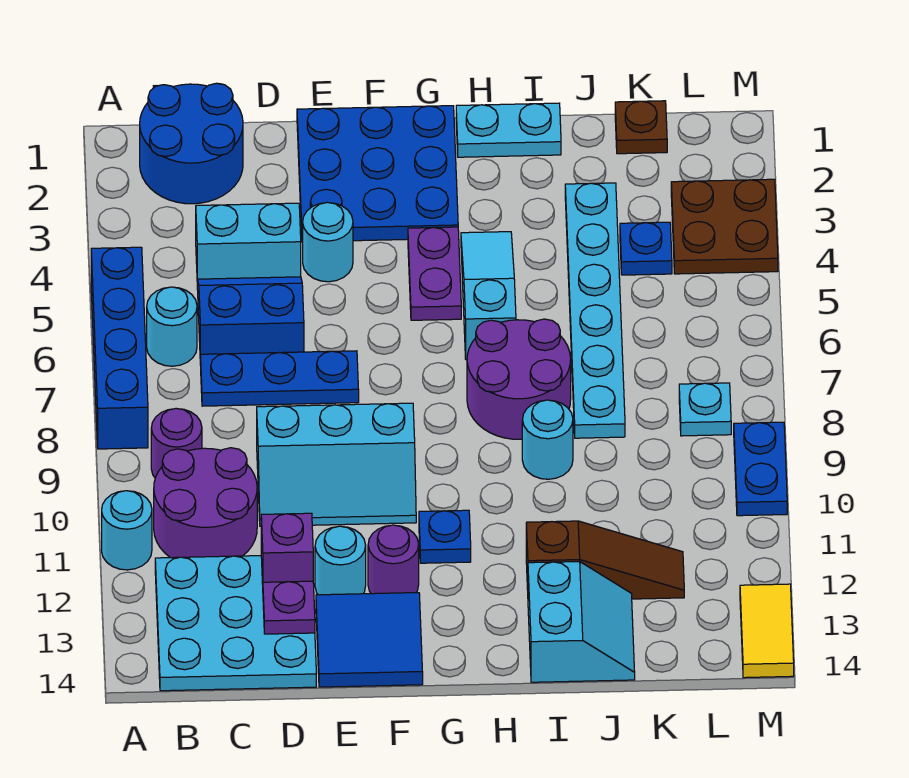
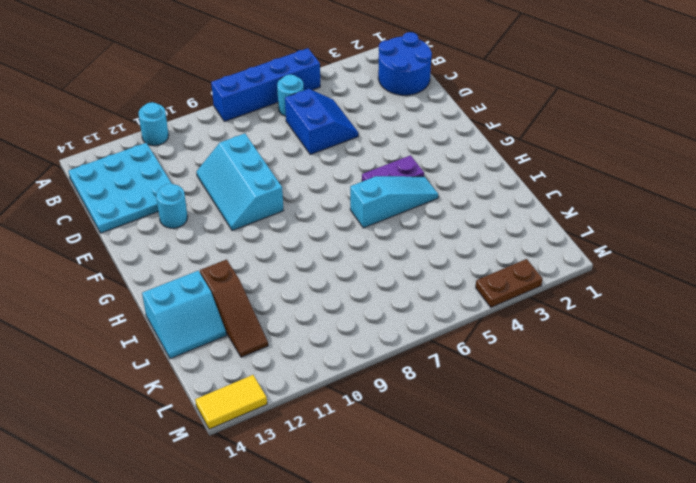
brown plate M3:M4 level 1 -> brown plate L3:M4 level 1
none -> purple round brick B9 level 1
none -> purple round brick B10:C11 level 1
none -> cyan brick C4:D4 level 1
none -> blue plate C7:E7 level 1

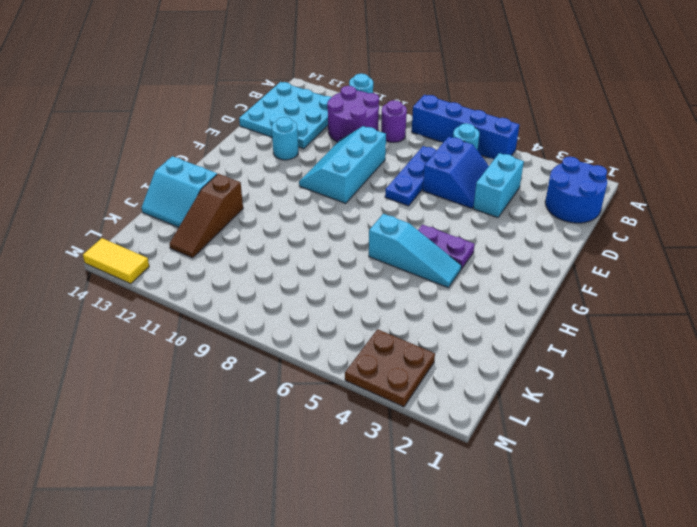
none -> blue plate E1:G3 level 1
none -> cyan round brick E4 level 1
none -> blue tile E13:F14 level 1
none -> purple round brick F12 level 1

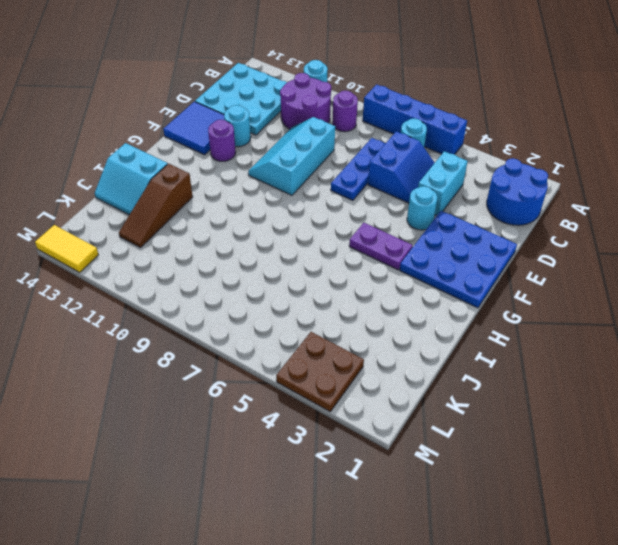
none -> blue plate G11 level 1
none -> cyan plate H1:I1 level 1
none -> cyan slope H4:H6 level 1 top 6
none -> purple round brick H7:I8 level 1

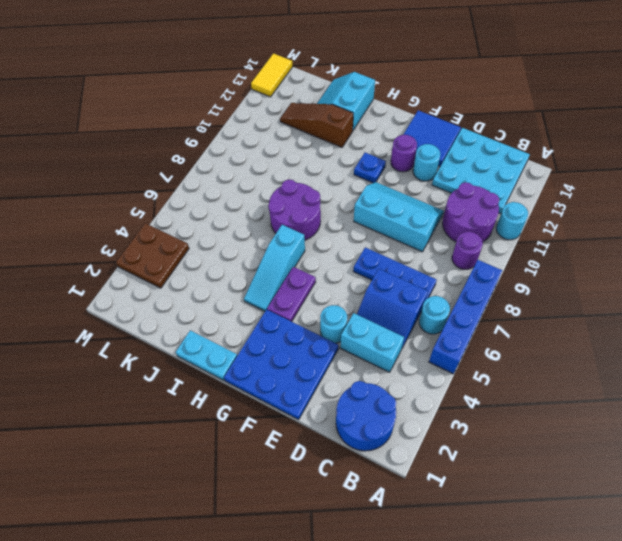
none -> cyan round brick I9 level 1
none -> cyan plate J3:J8 level 1
none -> brown plate K1 level 1
none -> blue plate K4 level 1

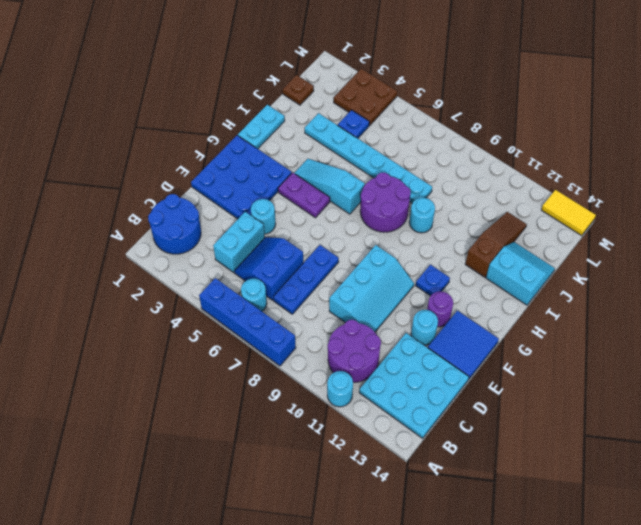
none -> purple round brick B9 level 1
none -> cyan plate L8 level 1
none -> blue plate M9:M10 level 1
none -> purple brick D12 level 2

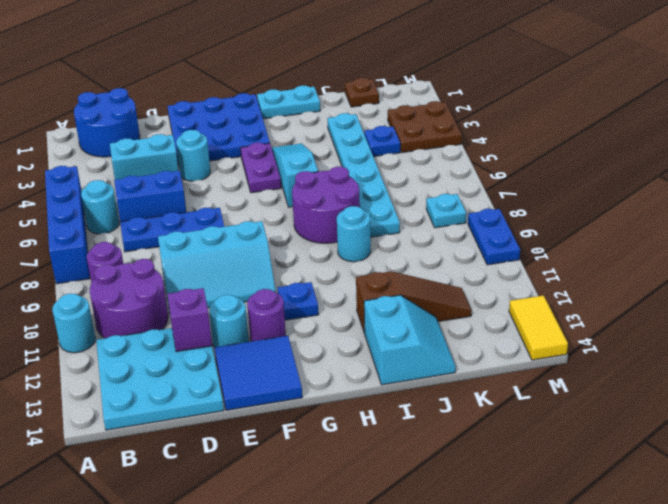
none -> purple plate D13 level 2

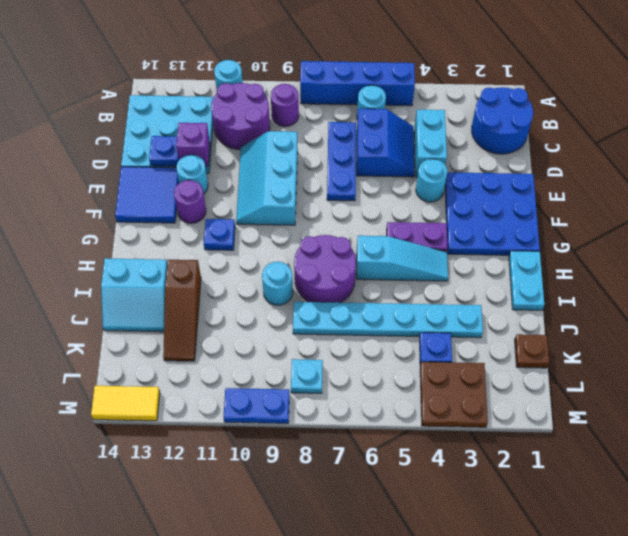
blue plate D13 level 2 -> purple plate D13 level 2

